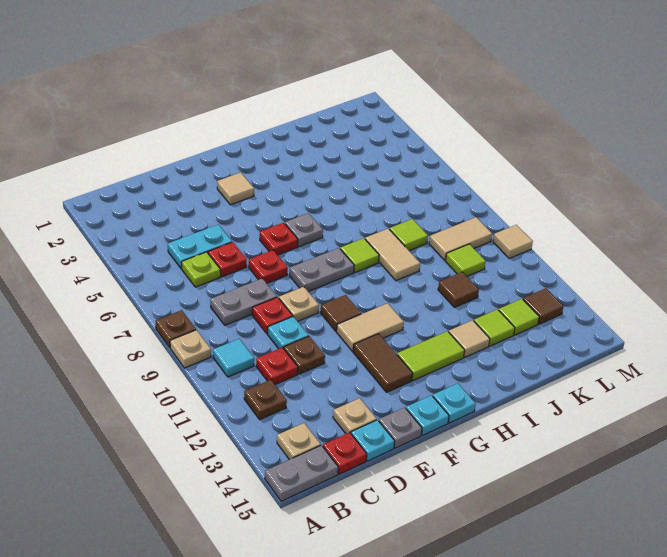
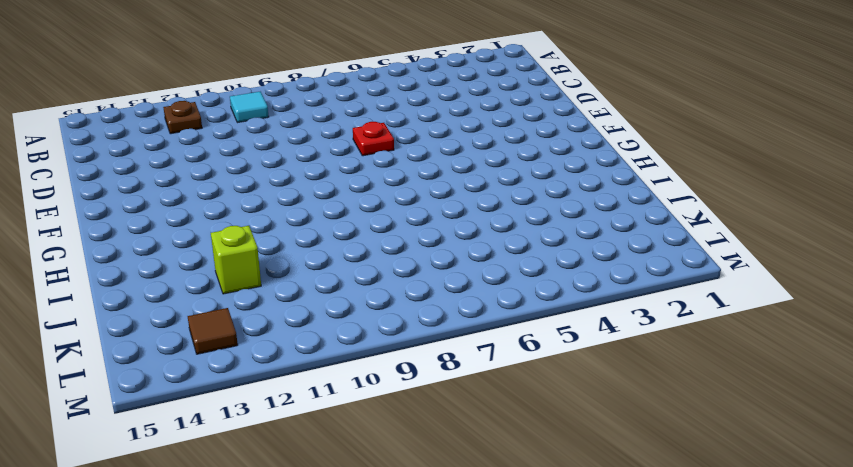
lime brick J12 level 1 -> none
none -> brown plate A8 level 1
none -> tan plate A9 level 1
none -> grey plate A15:B15 level 1
none -> tan plate B14 level 1

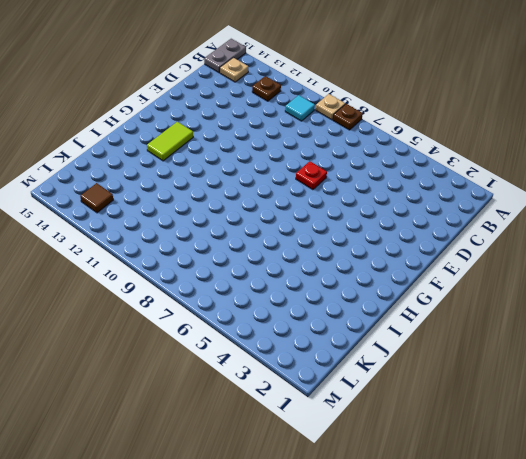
none -> cyan plate C5:D5 level 1
none -> lime plate C6 level 1
none -> grey plate C8:D8 level 1
none -> red plate C11 level 1

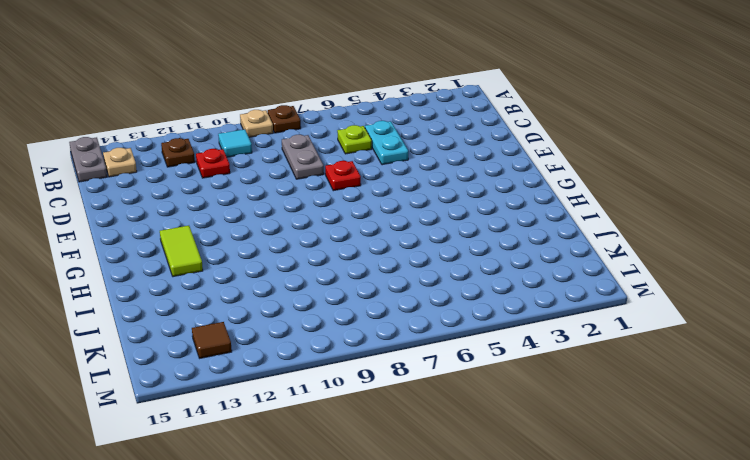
none -> red plate C15 level 1
none -> red plate D6 level 1
none -> red plate D9 level 1
none -> cyan plate D10 level 1

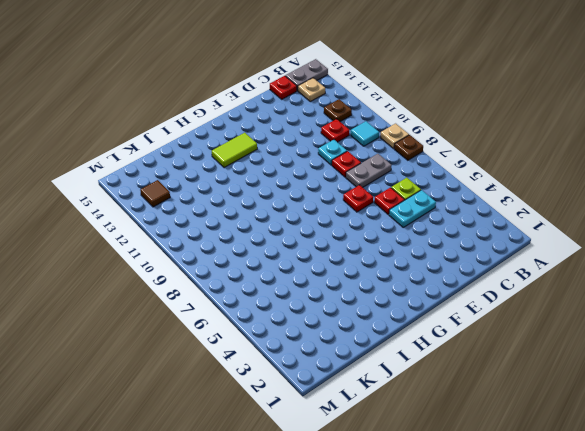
none -> brown plate D11 level 1
none -> tan plate D14 level 1
none -> cyan plate D15 level 1
none -> tan plate E9 level 1

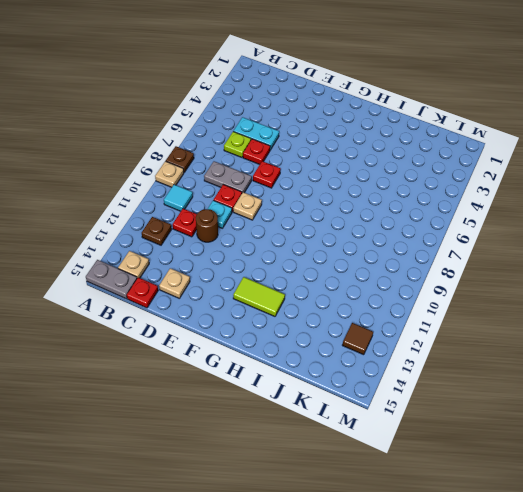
brown round brick D11 level 1 -> brown plate D11 level 1
none -> cyan plate D15 level 1
none -> grey plate E15 level 1
none -> tan tile F3 level 1
none -> red plate F6 level 1

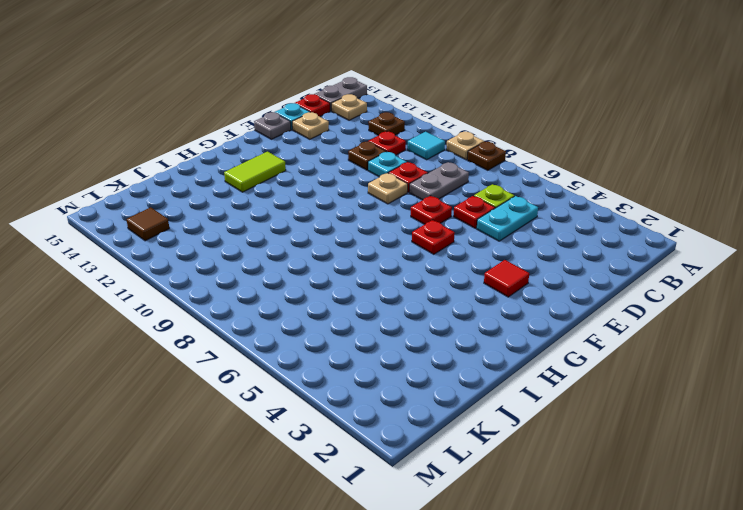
red tile F3 level 1 -> tan tile F3 level 1
none -> grey plate F8:G8 level 1
none -> brown tile F10 level 1
none -> tan tile F11:G11 level 1
none -> brown tile F12:F13 level 1

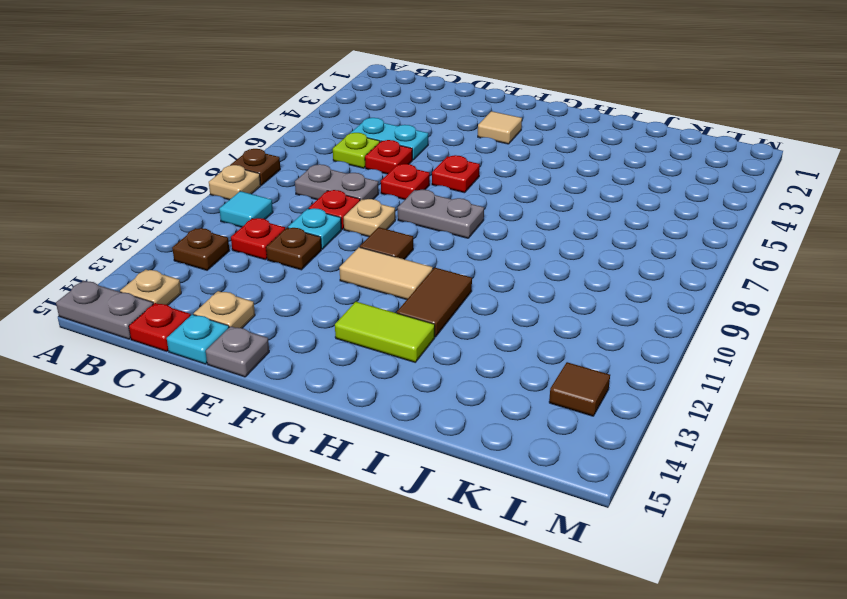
brown tile H11:H12 level 1 -> brown tile F12:F13 level 1
none -> cyan plate F15 level 1
none -> grey plate G6 level 1
none -> cyan plate G15 level 1
none -> lime tile H8 level 1

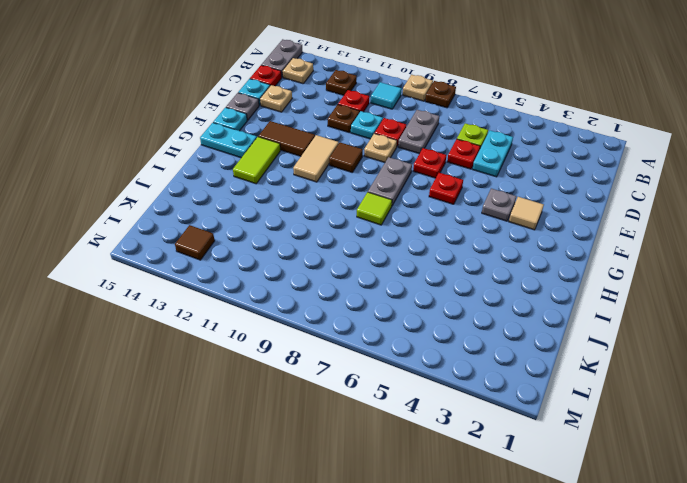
grey plate F4 level 1 -> grey plate G6 level 1
cyan plate G14:G15 level 1 -> cyan plate G15 level 1
none -> tan tile I8:I9 level 1
none -> tan tile I13 level 1
none -> lime tile J8 level 1
none -> brown tile J11 level 1

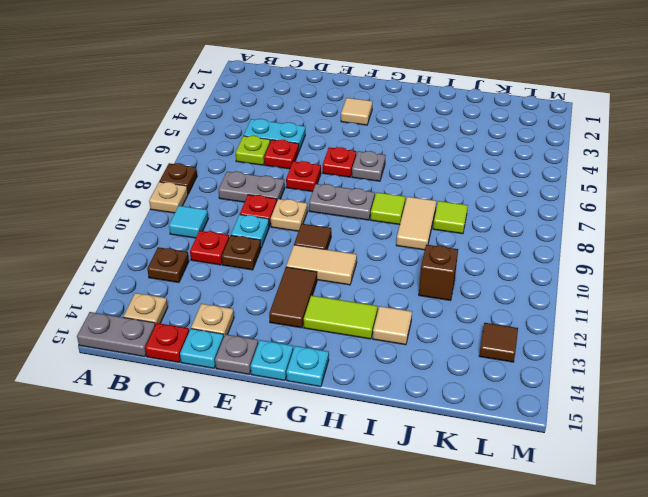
brown brick J11 level 1 -> brown tile J11 level 1
none -> lime tile J13 level 1
none -> tan tile K9:L9 level 1
none -> lime tile K10 level 1
none -> lime tile K13 level 1

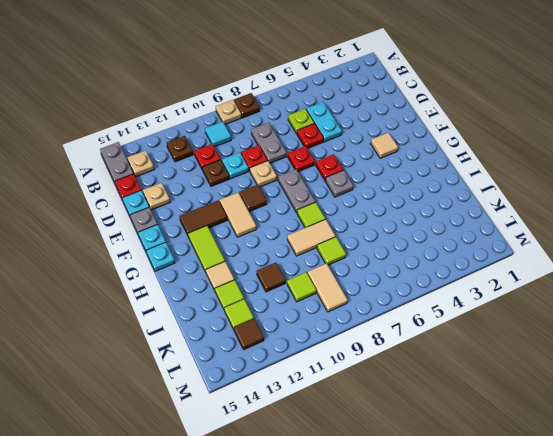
none -> tan tile M10 level 1

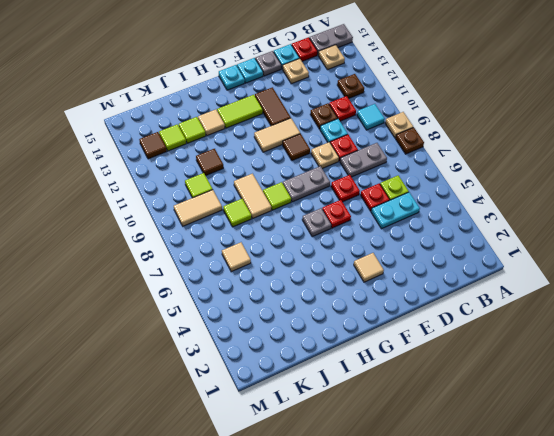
tan tile K6 level 1 -> tan tile M10 level 1

